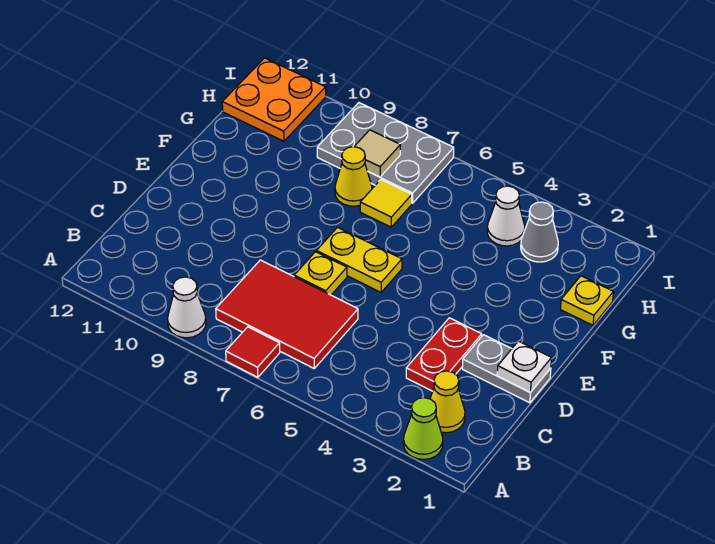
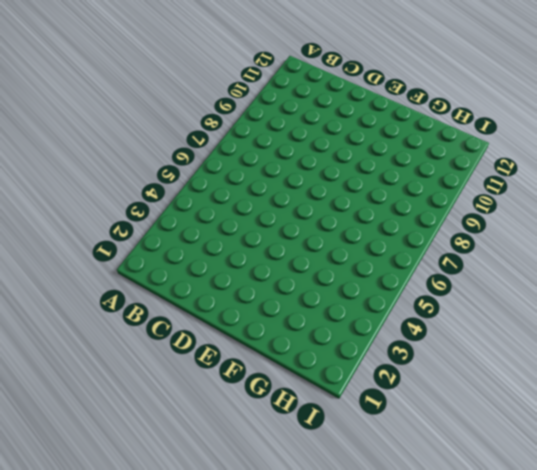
none -> lime cone A2 level 1
none -> red tile A7 level 1
none -> white cone A9 level 1

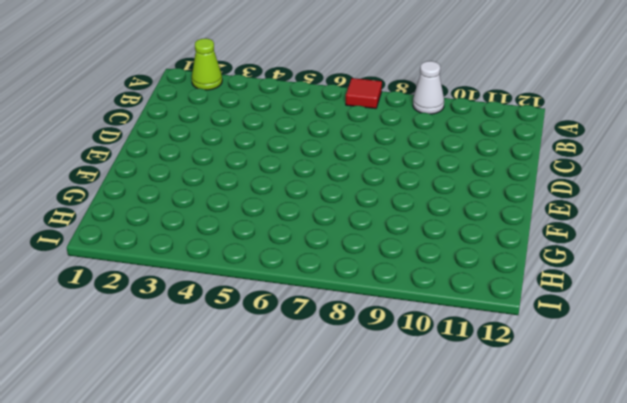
none -> yellow cone B2 level 1
none -> red tile B6:C8 level 1
none -> red plate C3:D3 level 1

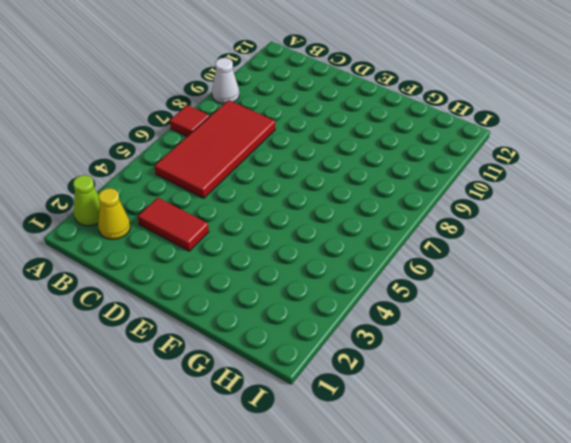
red tile B5:C8 level 1 -> red tile B6:C8 level 1
red tile C3:D3 level 1 -> red plate C3:D3 level 1
none -> grey plate D1:D2 level 1
none -> yellow plate D7 level 1
none -> yellow plate E6:E7 level 1

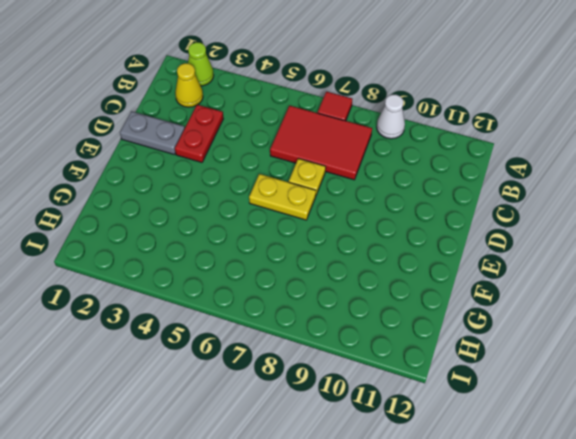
none -> yellow plate G1 level 1
none -> yellow tile G7 level 1
none -> yellow cone G8 level 1

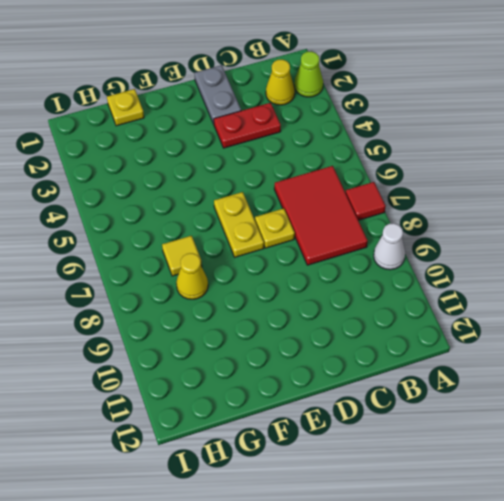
none -> grey cone H3 level 1
none -> white cone H4 level 1
none -> grey plate H7:I9 level 1

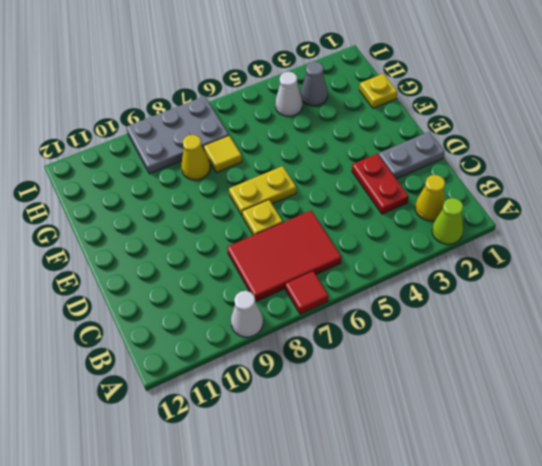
none -> orange plate H11:I12 level 1
none -> white plate D1 level 2
none -> tan tile H8 level 2

